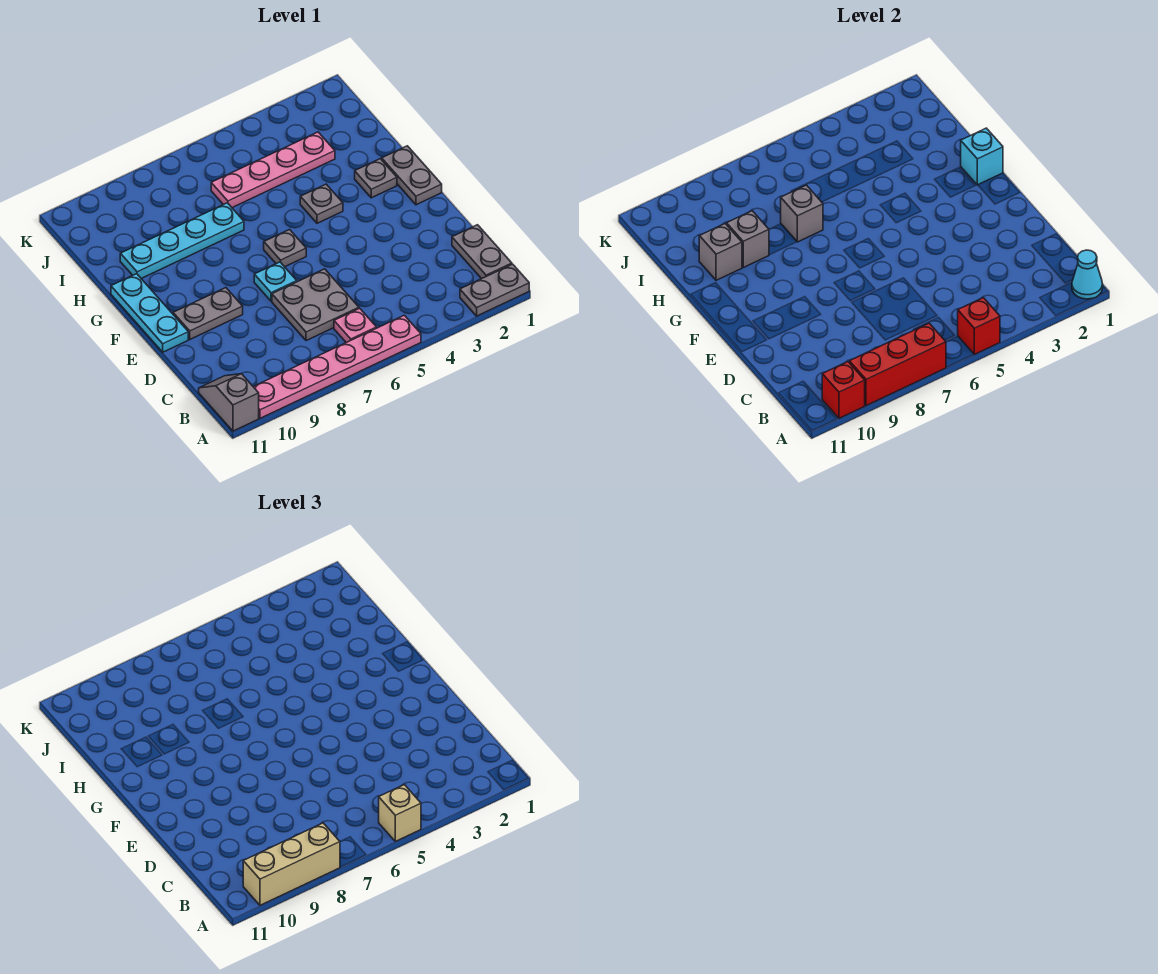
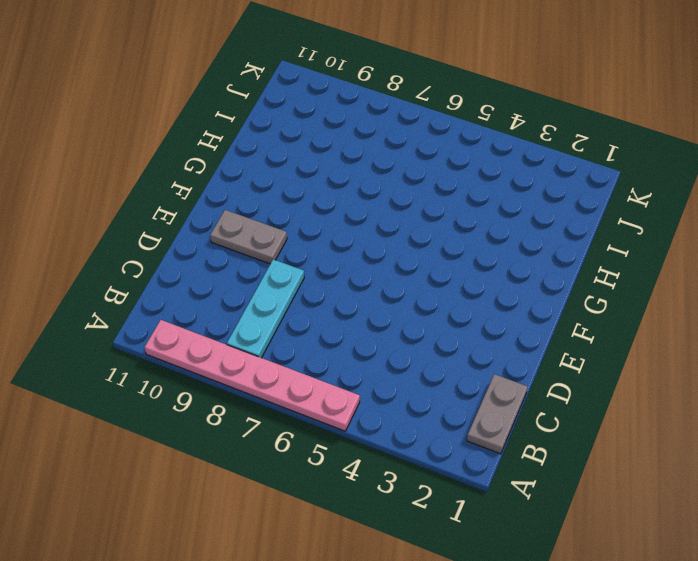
cyan plate B8:D8 level 1 -> cyan plate E11:G11 level 1
none -> grey plate A1:A2 level 1
none -> grey slope A11:B11 level 1 top A
none -> pink plate B6 level 1

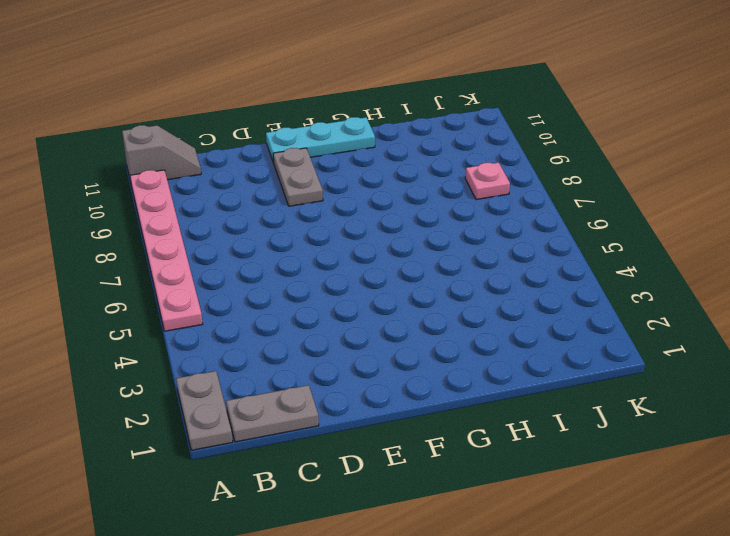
pink plate J8 level 1 -> pink plate B6 level 1
none -> grey plate C6:D7 level 1
none -> cyan plate E7 level 1
none -> grey plate F1:G1 level 1

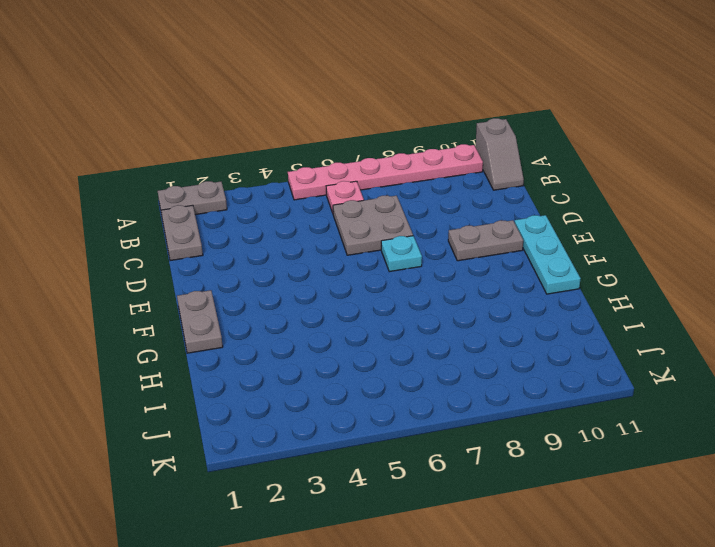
none -> grey plate F6 level 1
none -> grey plate G2 level 1
none -> grey plate G4 level 1

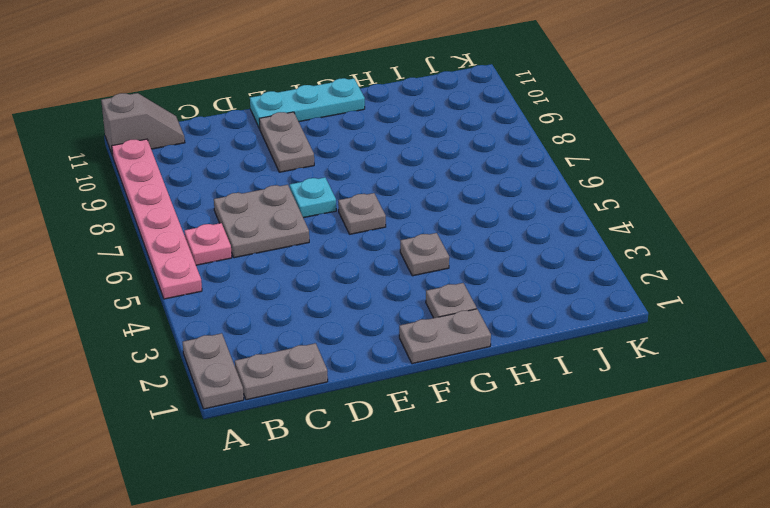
none -> cyan plate H7:H10 level 1
none -> pink plate I3:I6 level 1
none -> cyan cone A1 level 2

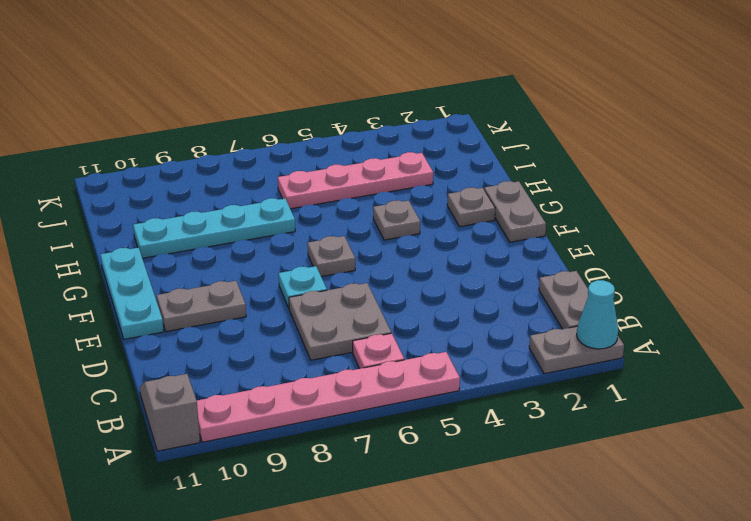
none -> red brick A5 level 2
none -> red brick A7:A9 level 2
none -> red brick A10 level 2

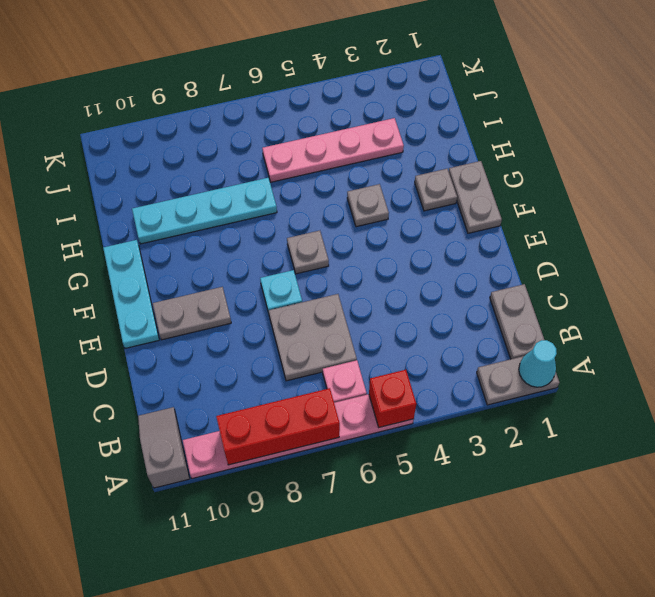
none -> red brick A10 level 2
none -> cyan brick G1 level 2
none -> grey brick H7 level 2

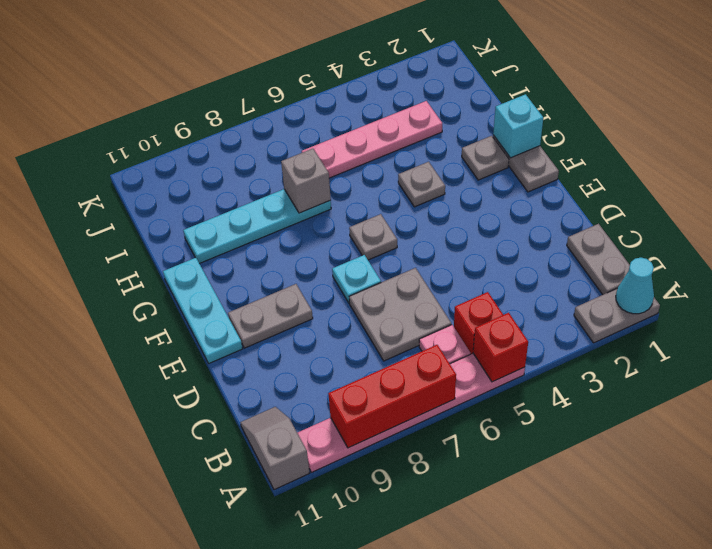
red brick B5 level 1 -> red brick A10 level 2
none -> grey brick H9 level 2
none -> grey brick H10 level 2
none -> tan brick A5 level 3

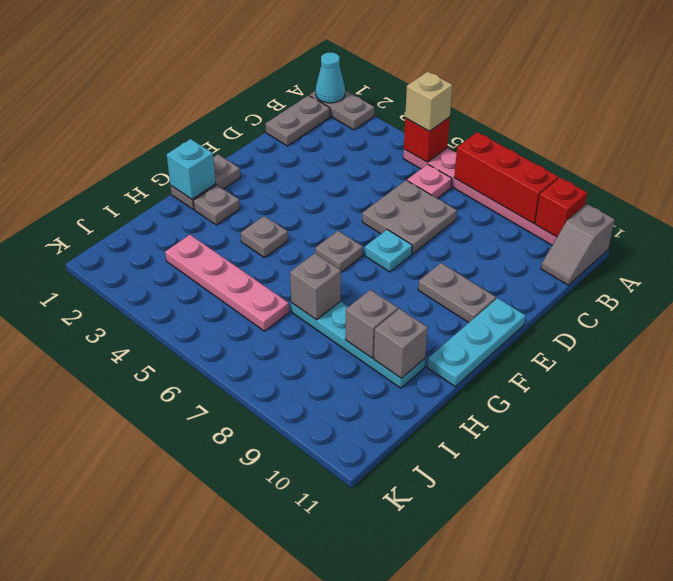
none -> tan brick A8:A10 level 3

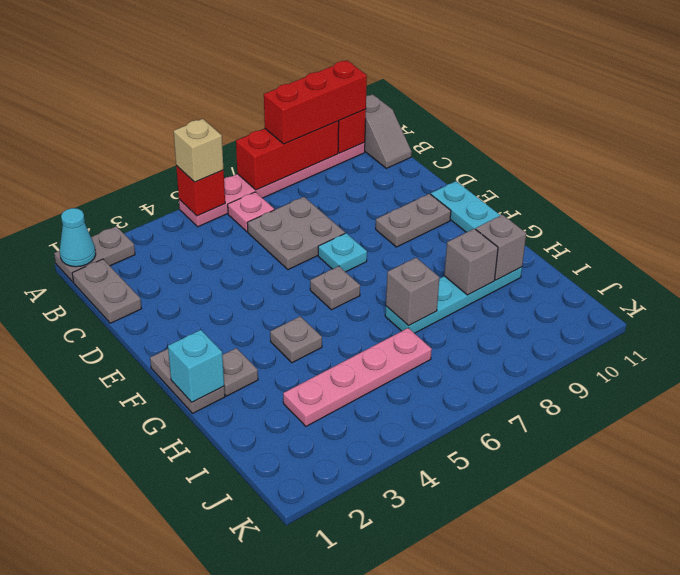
red brick A8:A10 level 3 -> tan brick A8:A10 level 3

